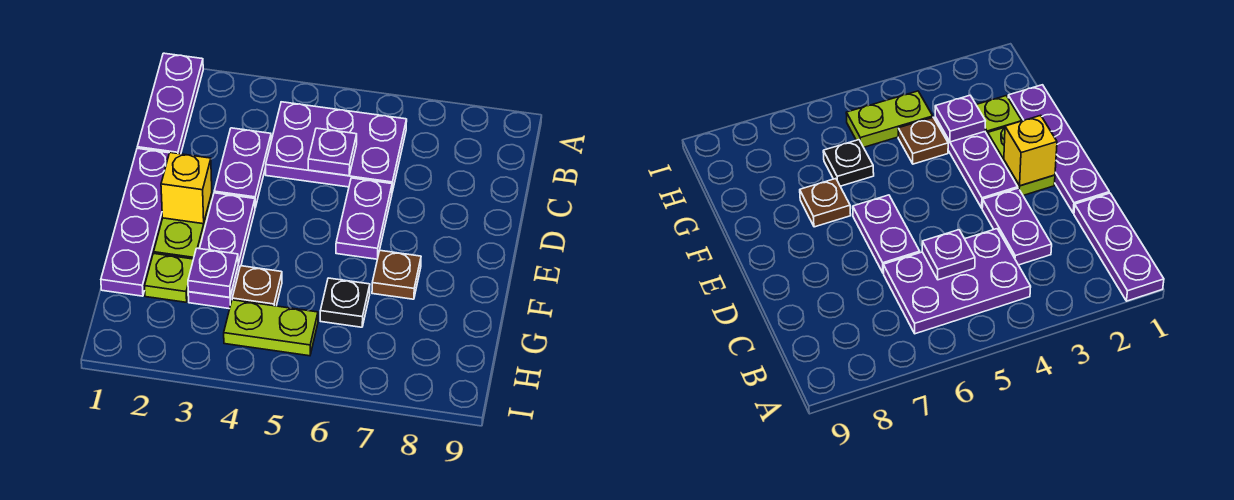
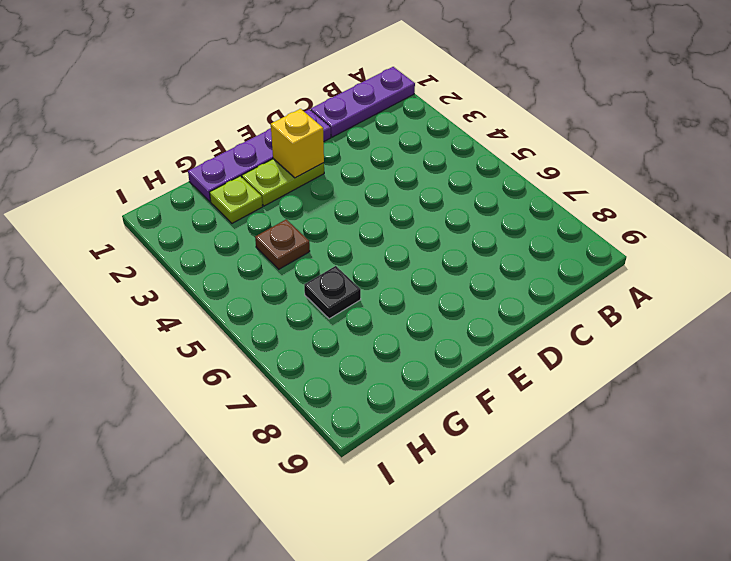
none -> purple plate B4:C6 level 1
none -> purple plate C3:D3 level 1
none -> purple plate D6:E6 level 1

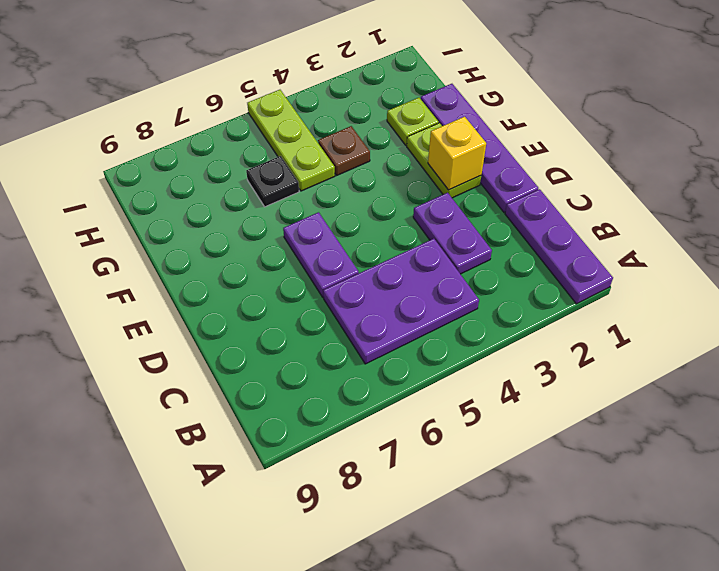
lime plate G5:I5 level 1 -> lime plate H4:H5 level 1
none -> purple plate E3:G3 level 1
none -> brown plate F7 level 1
none -> purple plate C5 level 2

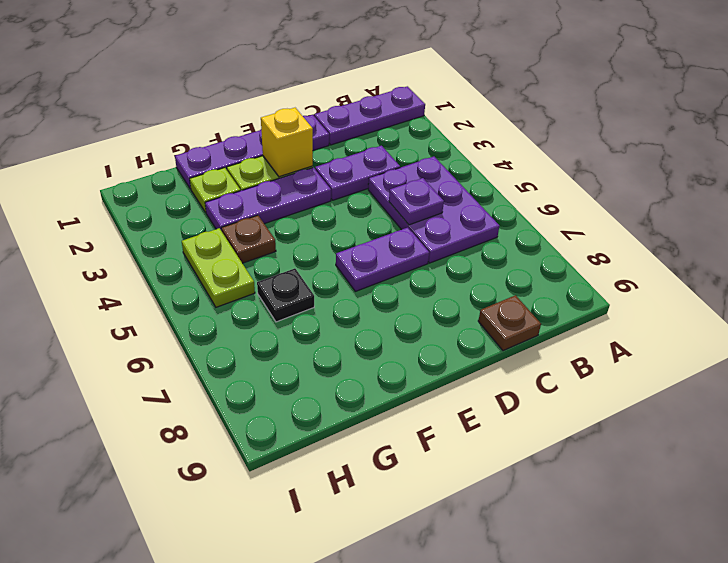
brown plate C9 level 1 -> brown plate F7 level 1
none -> purple plate G3 level 2

